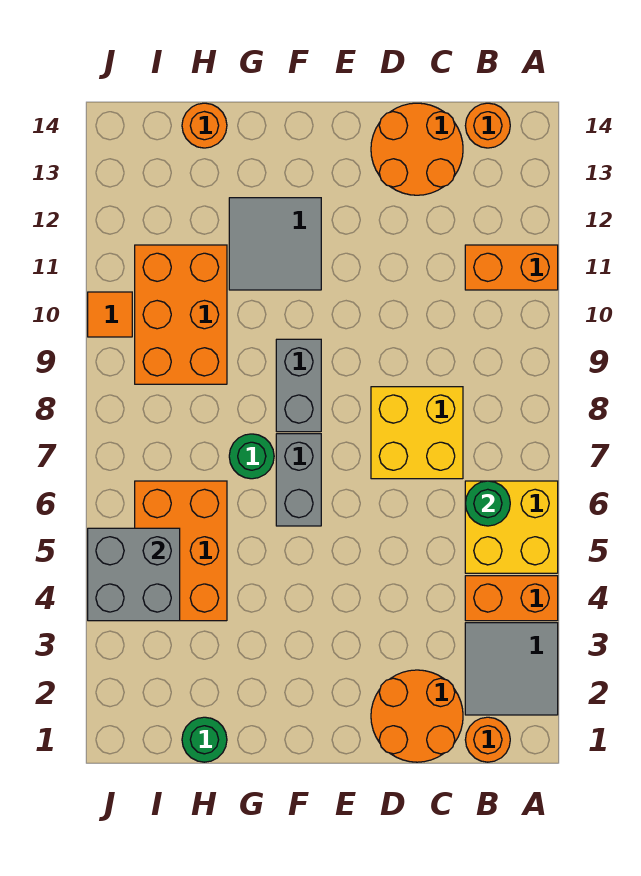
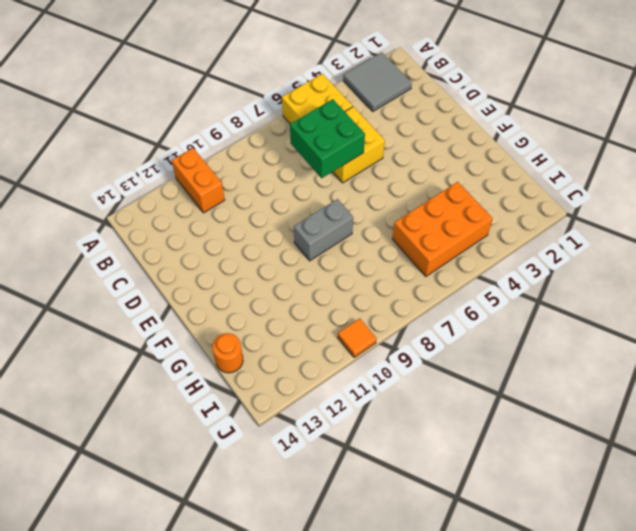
yellow brick C5:D6 level 1 -> yellow brick C7:D8 level 1
green brick C6:D7 level 2 -> none
none -> orange brick A4:B4 level 1
none -> orange round brick B1 level 1
none -> orange round brick B14 level 1

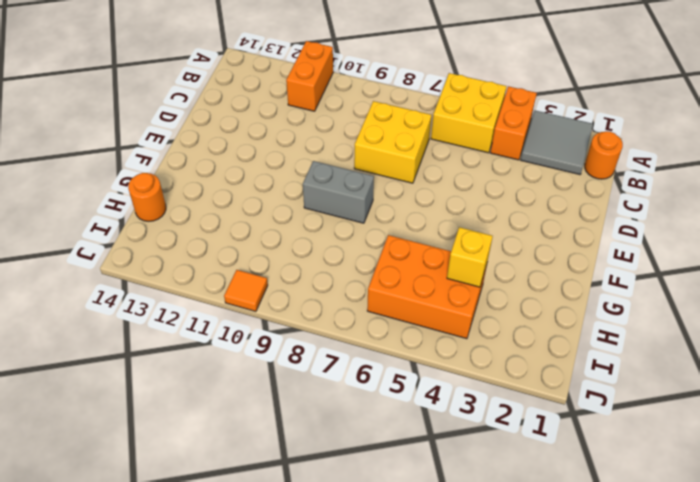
yellow brick H4 level 2 -> none
none -> orange round brick B14 level 1
none -> orange round brick C1:D2 level 1
none -> orange round brick C13:D14 level 1

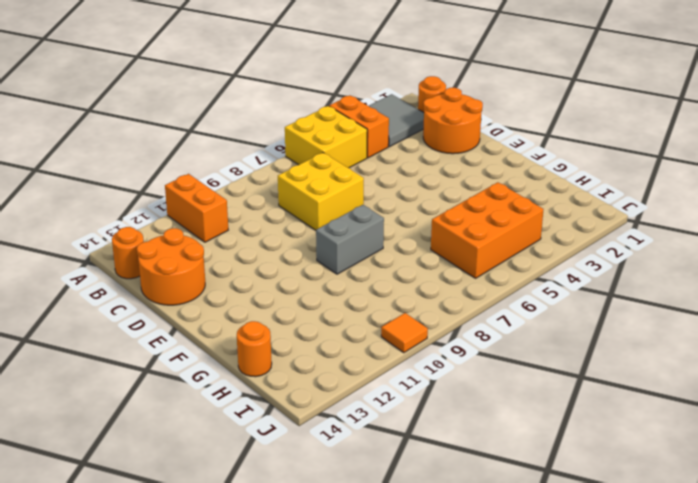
none -> grey brick F6:F7 level 1
none -> grey tile F11:G12 level 1
none -> green round brick G7 level 1

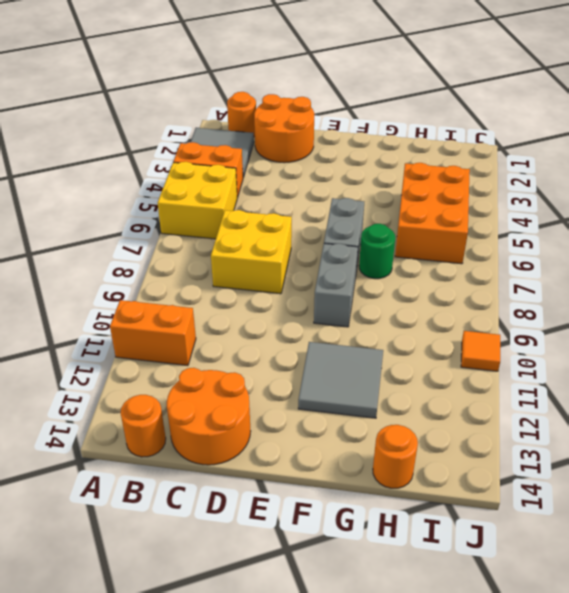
none -> green round brick H1 level 1
none -> orange brick H9:I11 level 1
none -> green round brick B6 level 2

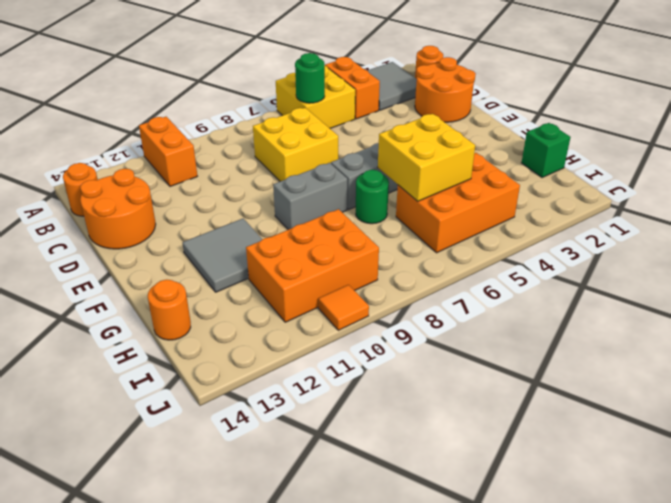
yellow brick G5:H6 level 2 -> none
green brick H1 level 1 -> green round brick H1 level 1
none -> grey brick I4:J5 level 2

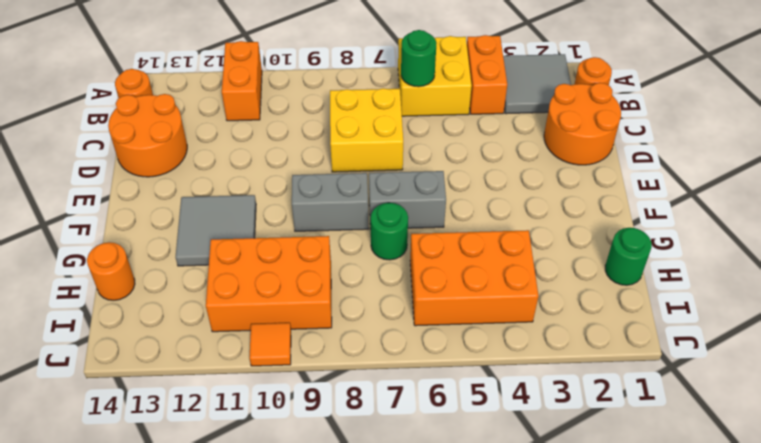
none -> grey brick I4:J5 level 2

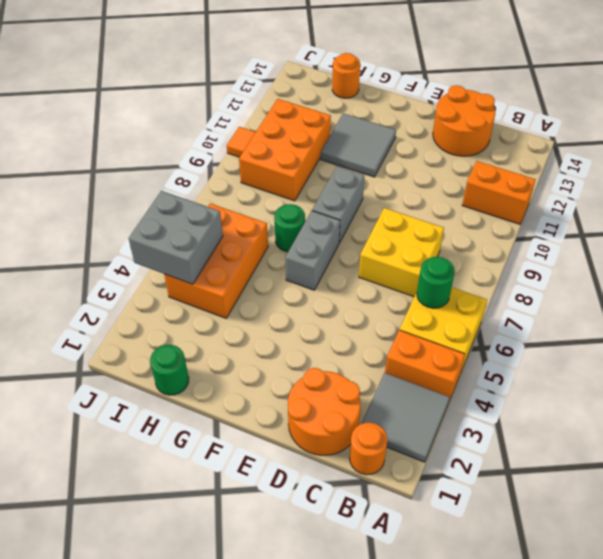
none -> orange round brick B14 level 1

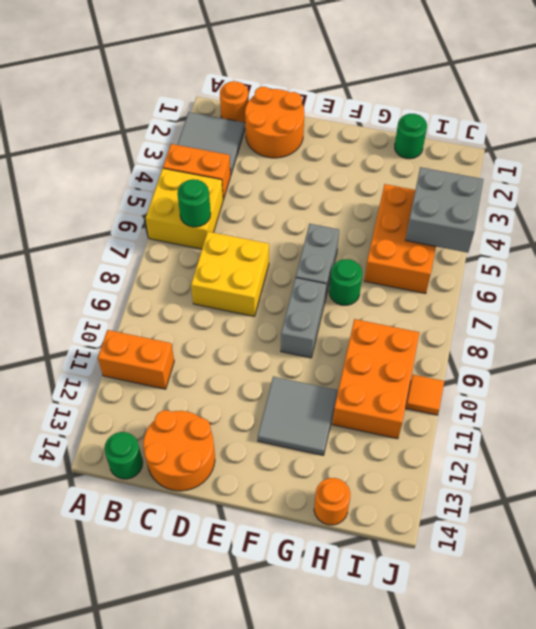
green round brick B14 level 1 -> orange round brick B14 level 1

